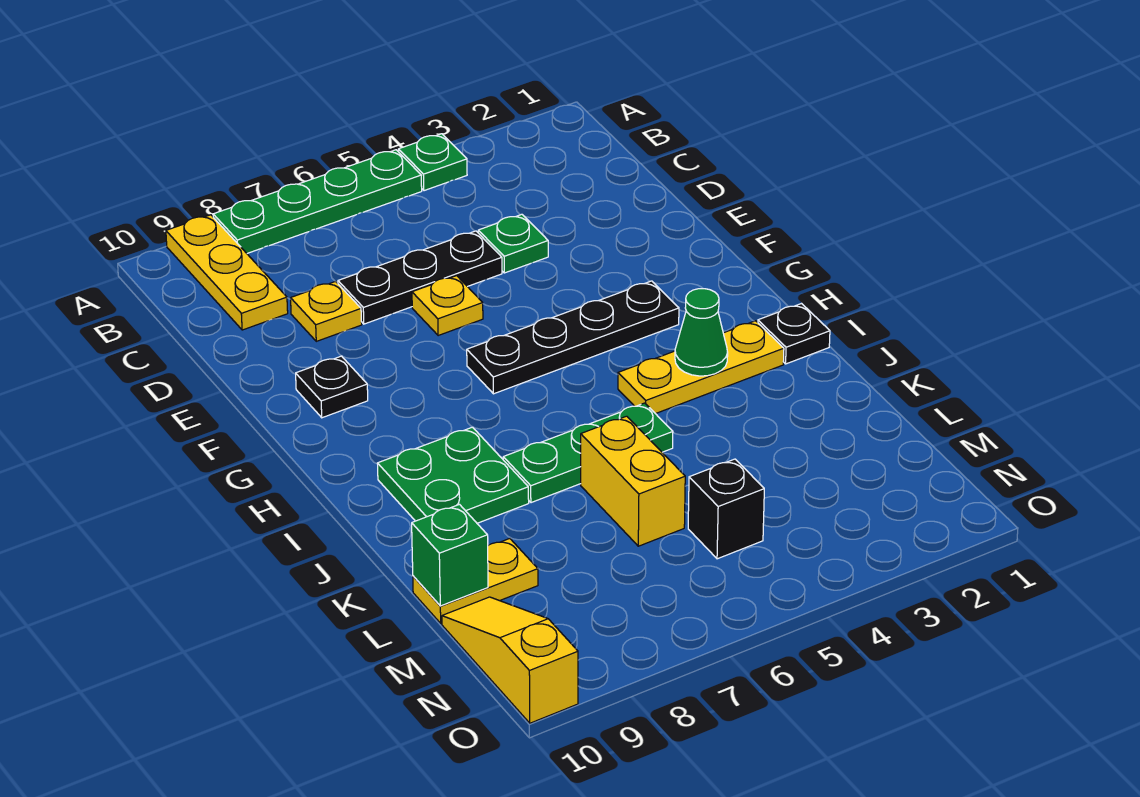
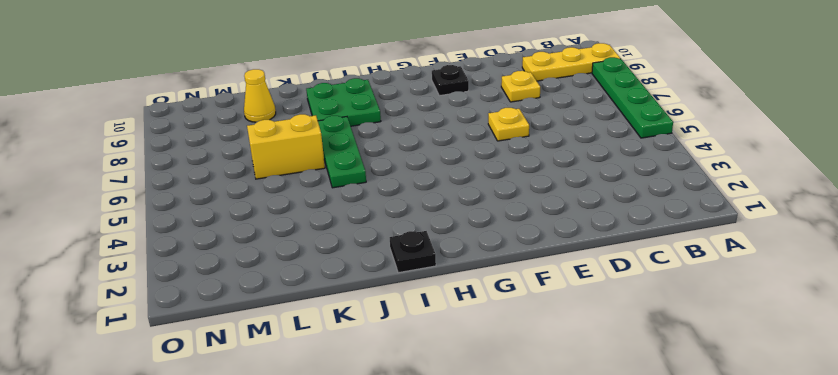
yellow cone L9 level 1 -> yellow plate L9:L10 level 1
none -> green plate A4 level 1
none -> green plate D4 level 1
none -> black plate D5:D7 level 1

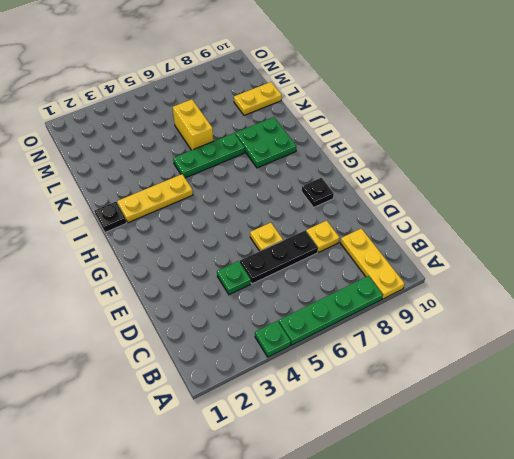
none -> black plate G3:G6 level 1
none -> black brick M5 level 1
none -> yellow slope M10:O10 level 1 top O

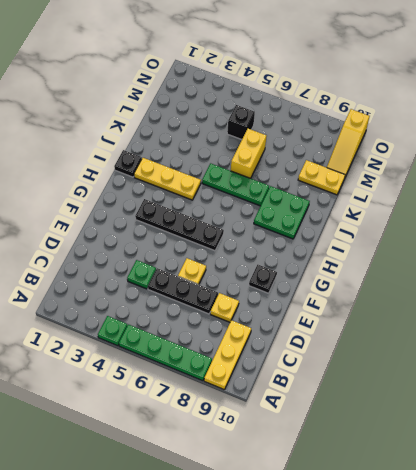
none -> green cone I3 level 2
none -> green brick L10 level 2

